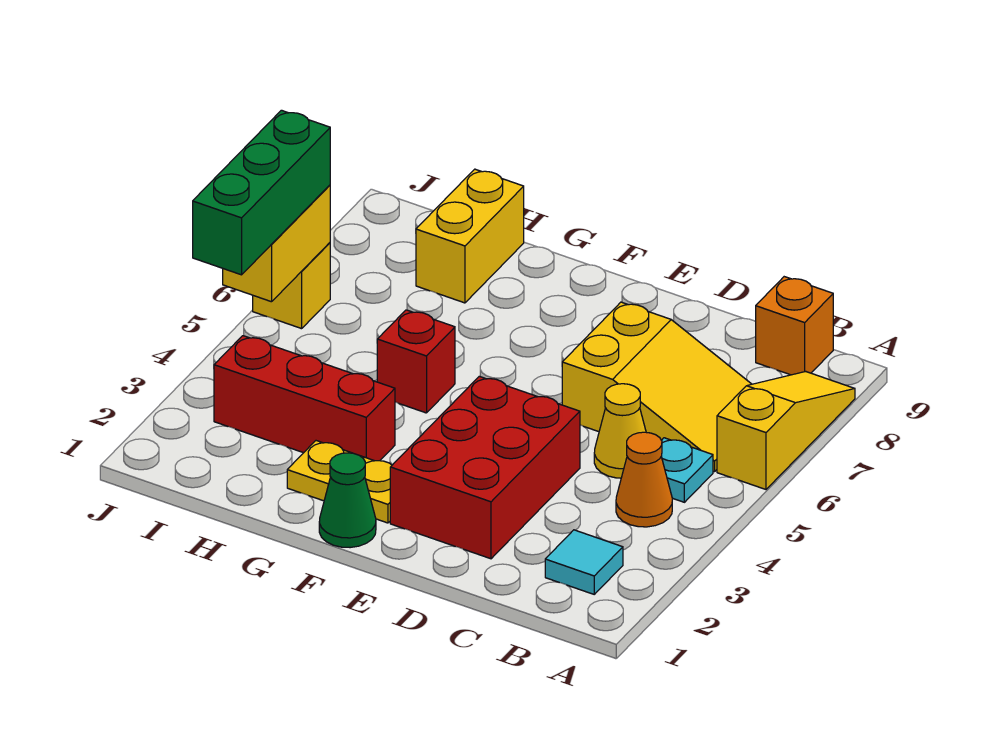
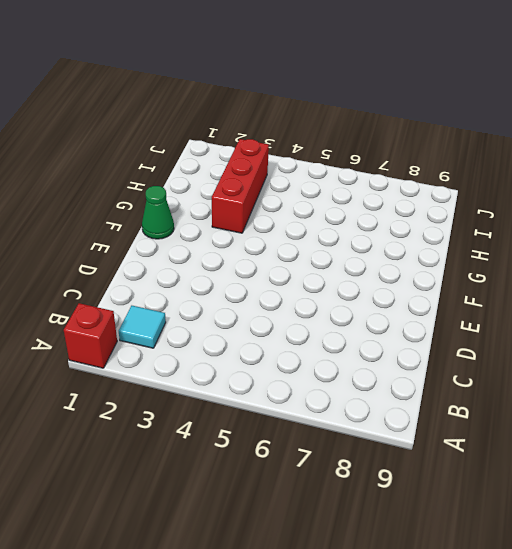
red brick A1 level 1 -> red brick G5 level 1
none -> yellow slope A6:A8 level 1 top 6
none -> orange cone B4 level 1
none -> cyan plate B5 level 1

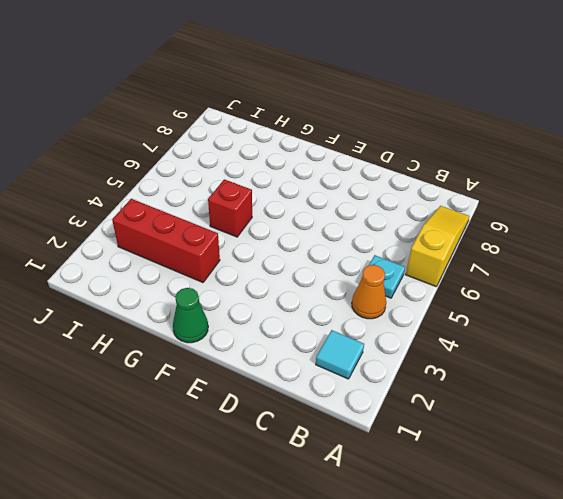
none -> yellow slope B6:D7 level 1 top D
none -> orange brick B9 level 1
none -> yellow cone C5 level 1

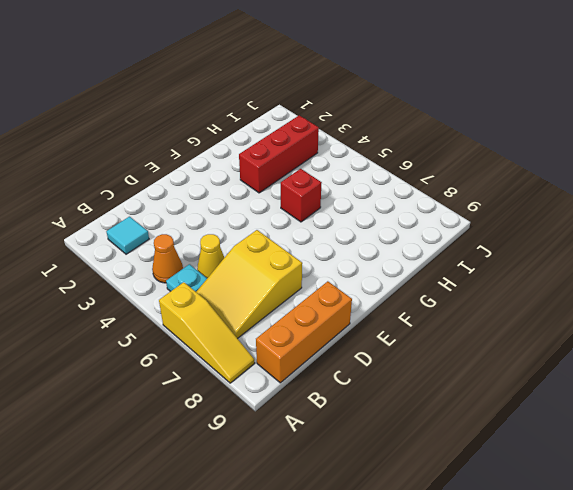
orange brick B9:D9 level 1 -> orange brick B9 level 1
none -> red brick D2:E4 level 1
none -> green cone F1 level 1
none -> yellow plate F2:G2 level 1

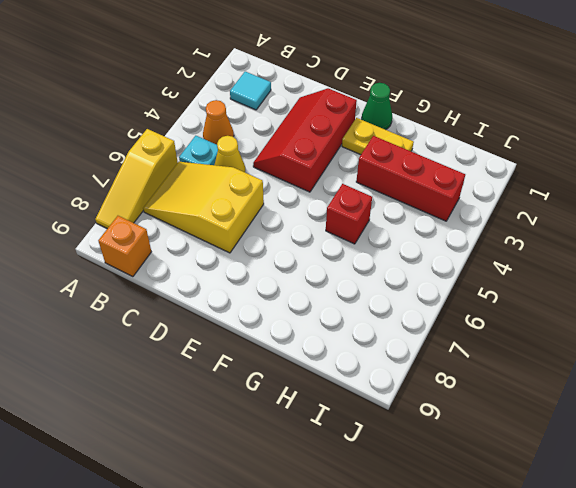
red slope D2:E4 level 1 top E -> red brick D2:E4 level 1
none -> yellow brick H8:H9 level 1
none -> yellow brick J6 level 1
none -> yellow brick J5:J6 level 2

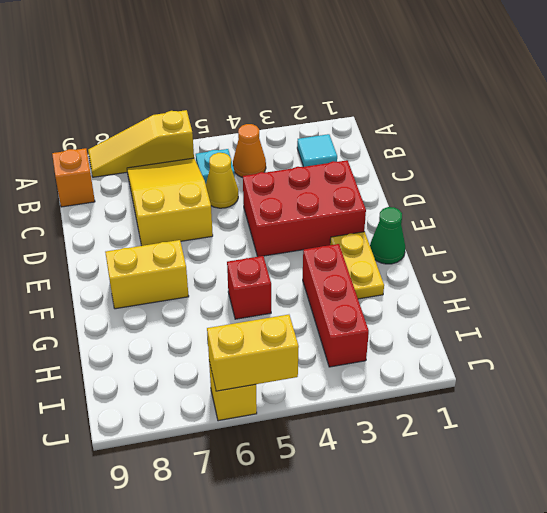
yellow brick F7:F8 level 1 -> yellow brick H8:H9 level 1
none -> green brick J4:J6 level 3

